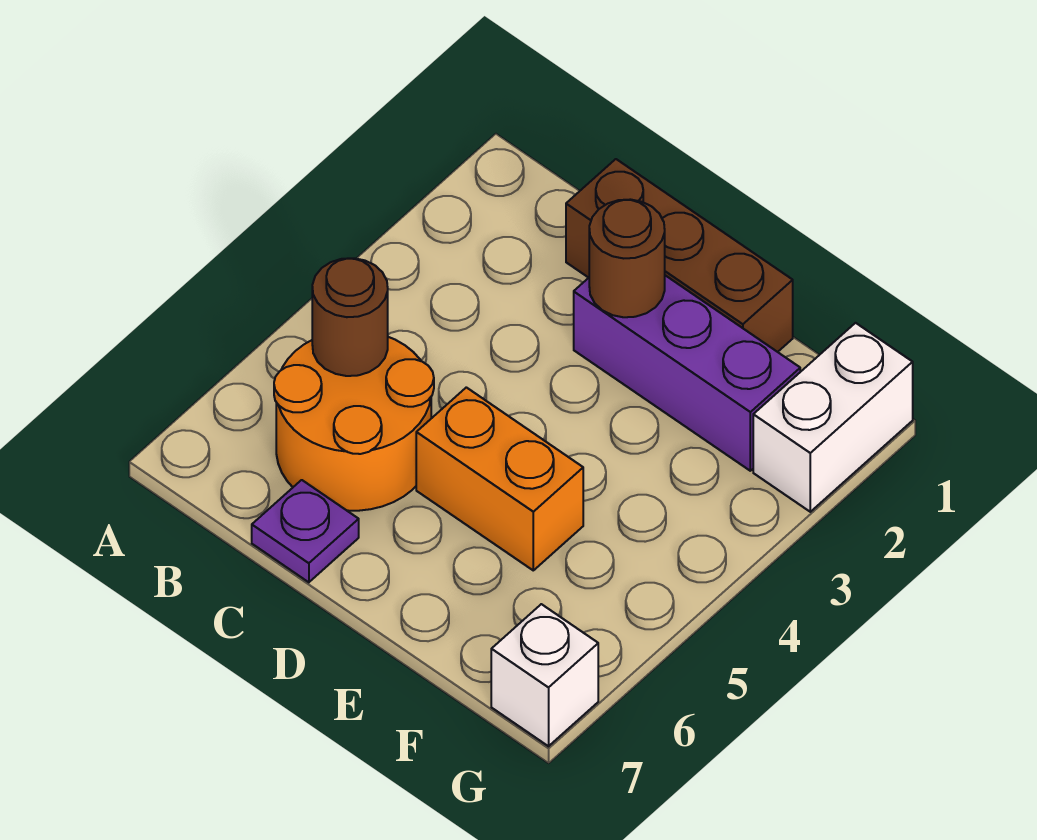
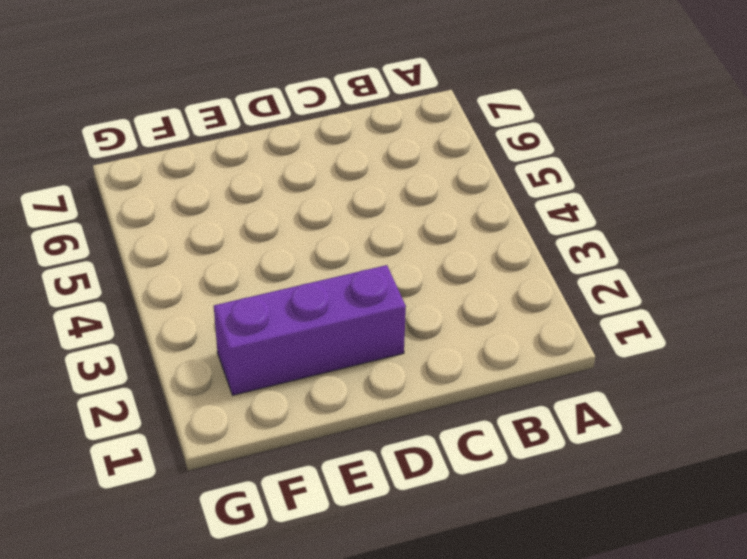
none -> orange round brick B5:C6 level 1
none -> brown brick C1:E1 level 1

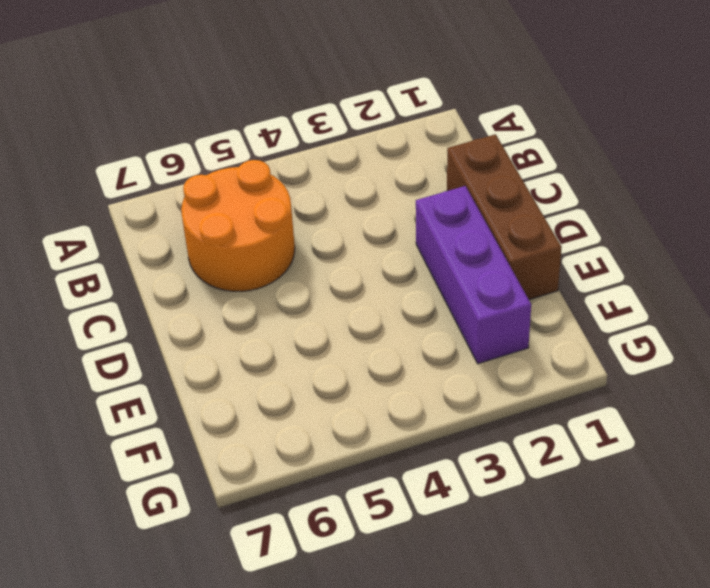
none -> purple plate C7 level 1
none -> orange brick D5:E5 level 1

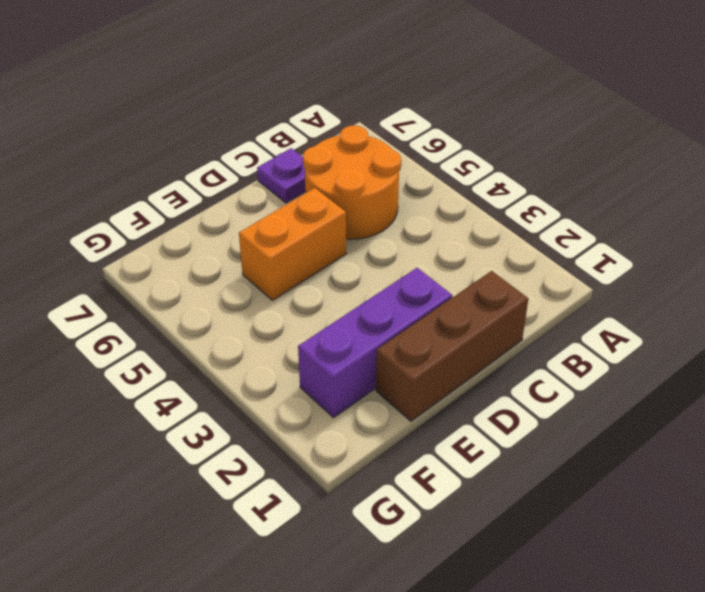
none -> white brick G1:G2 level 1
none -> white brick G7 level 1

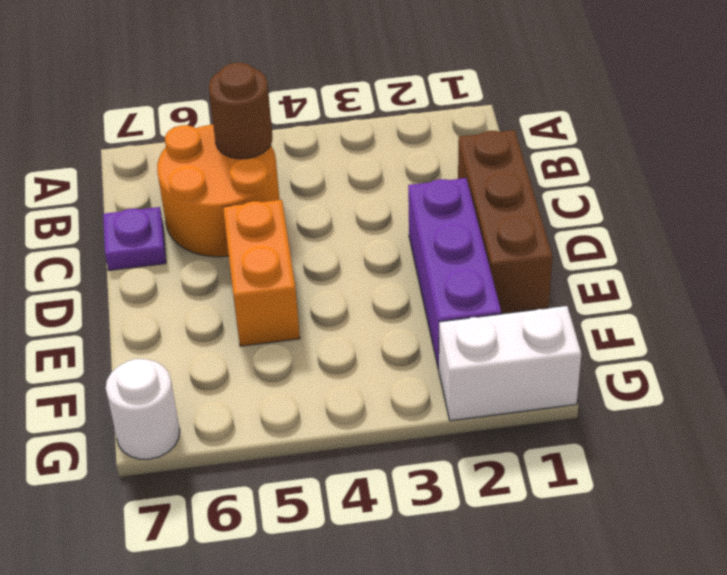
white round brick G7 level 1 -> white brick G7 level 1
none -> brown round brick D2 level 2

